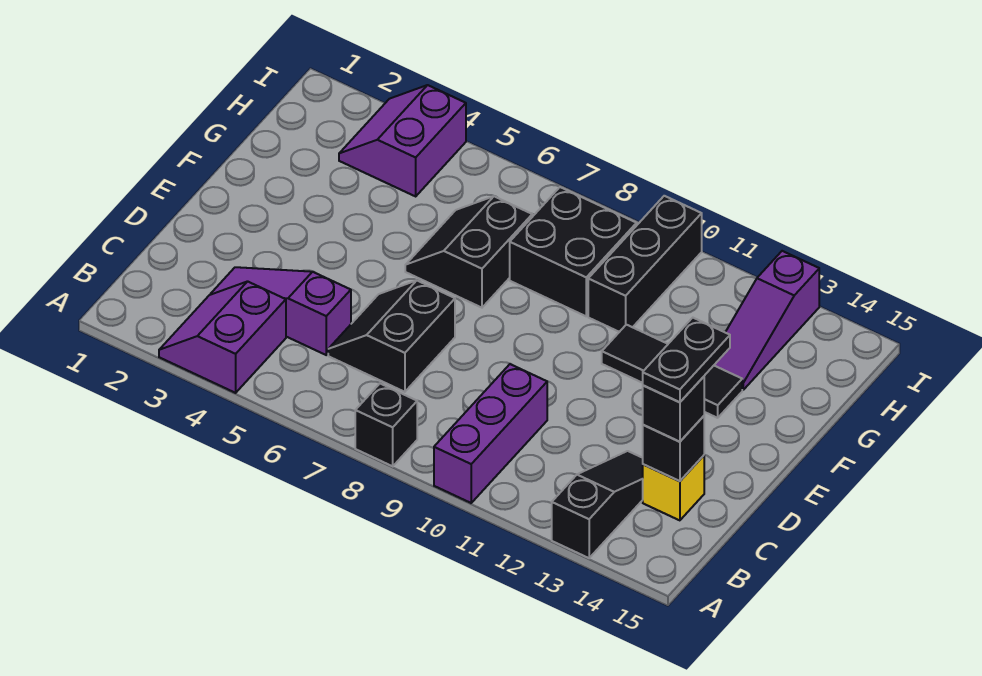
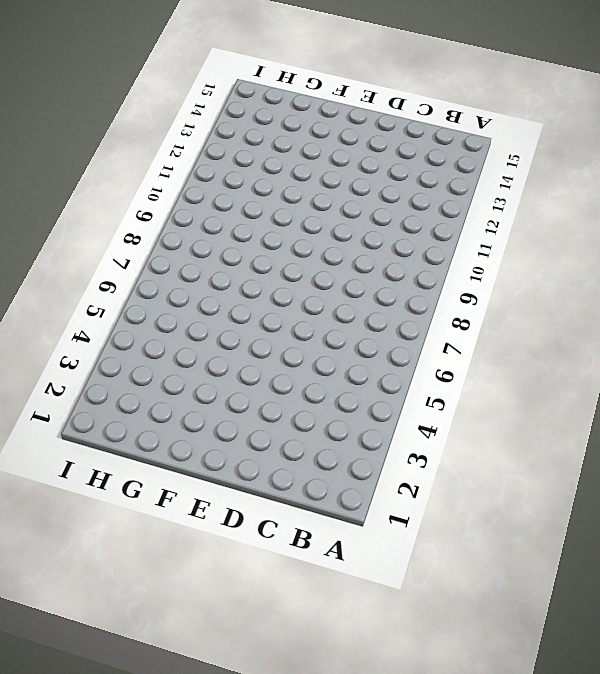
none -> purple slope A3:B4 level 1 top 4
none -> black brick A8 level 1
none -> purple brick A10:C10 level 1

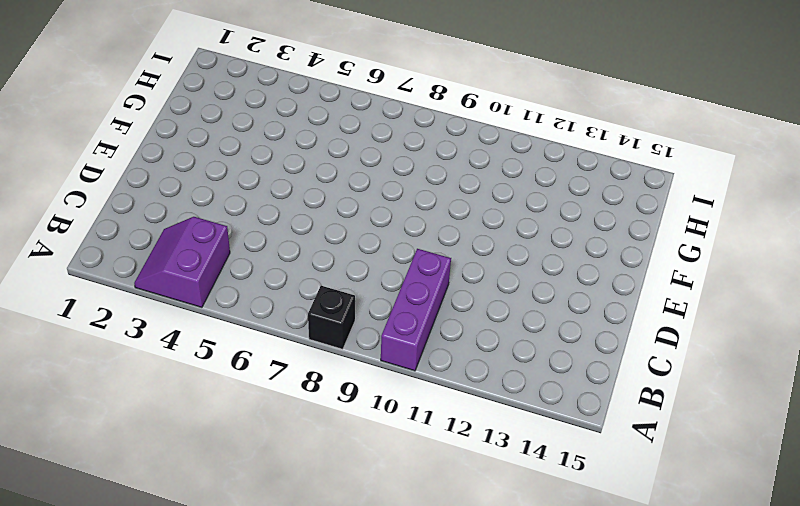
none -> black slope A13:C13 level 1 top A
none -> purple slope C3:C5 level 1 top 5
none -> black slope C6:D7 level 1 top 7

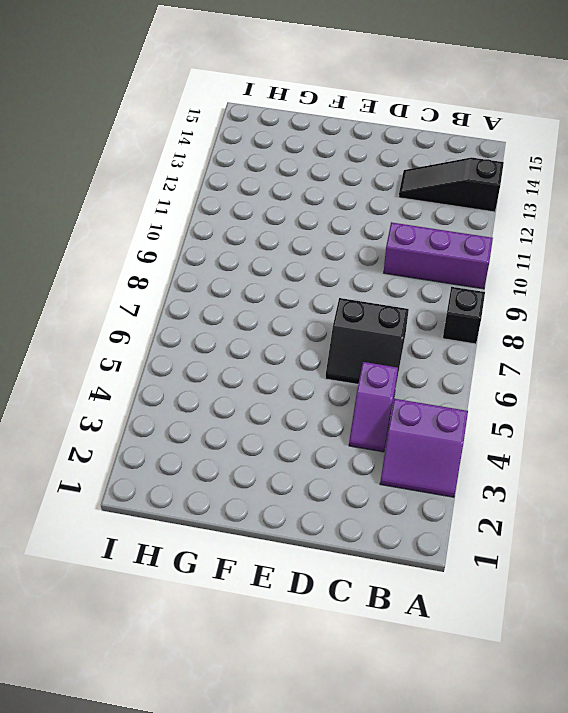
purple slope C4:C5 level 1 top 5 -> purple slope C3:C5 level 1 top 5
none -> yellow brick C14 level 1
none -> black slope F6:G7 level 1 top 7
none -> black tile F11:F13 level 1

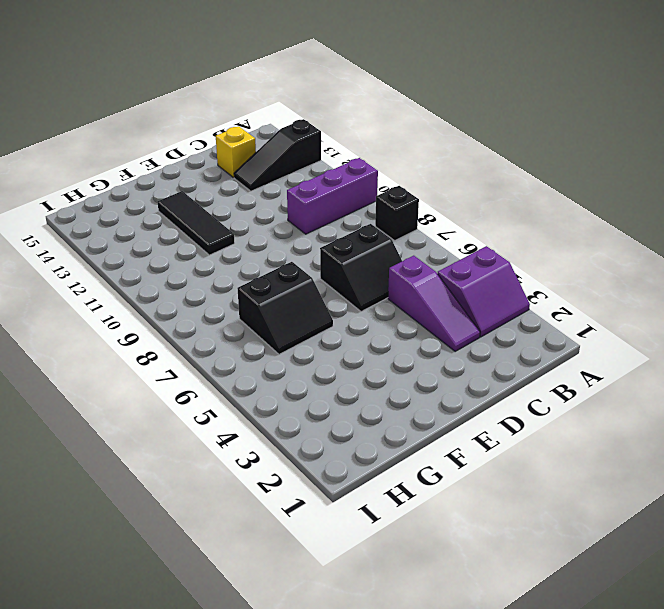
none -> black brick G8:H9 level 1
none -> black brick G10:I10 level 1
none -> purple slope G13:I13 level 1 top I

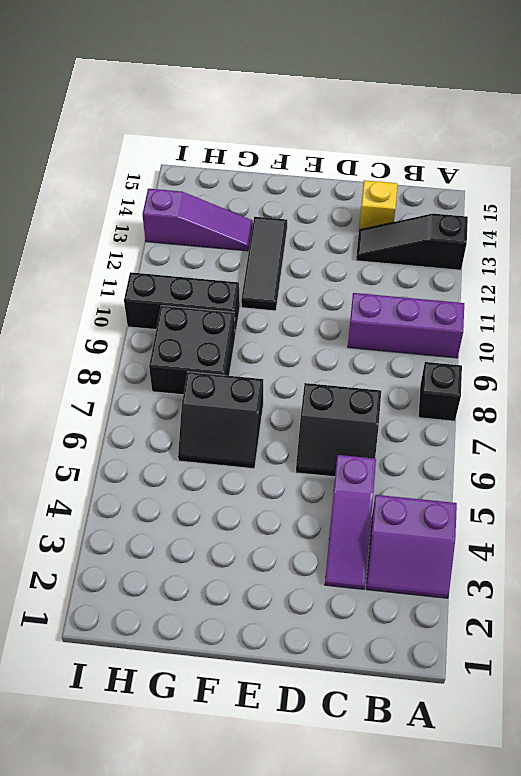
none -> purple slope H3:I4 level 1 top 4
none -> black brick C14 level 2
none -> black brick C14 level 3

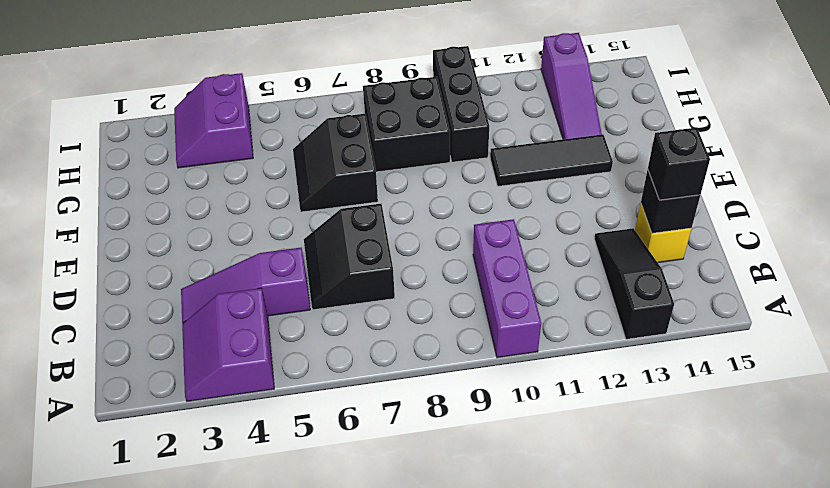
none -> black brick A8 level 1
none -> black plate C14:D14 level 4

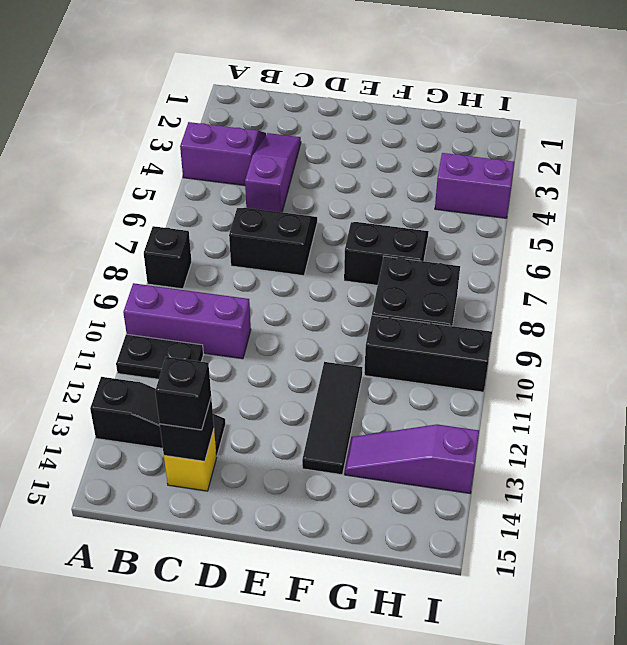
black plate A11:B11 level 1 -> black plate C14:D14 level 4

